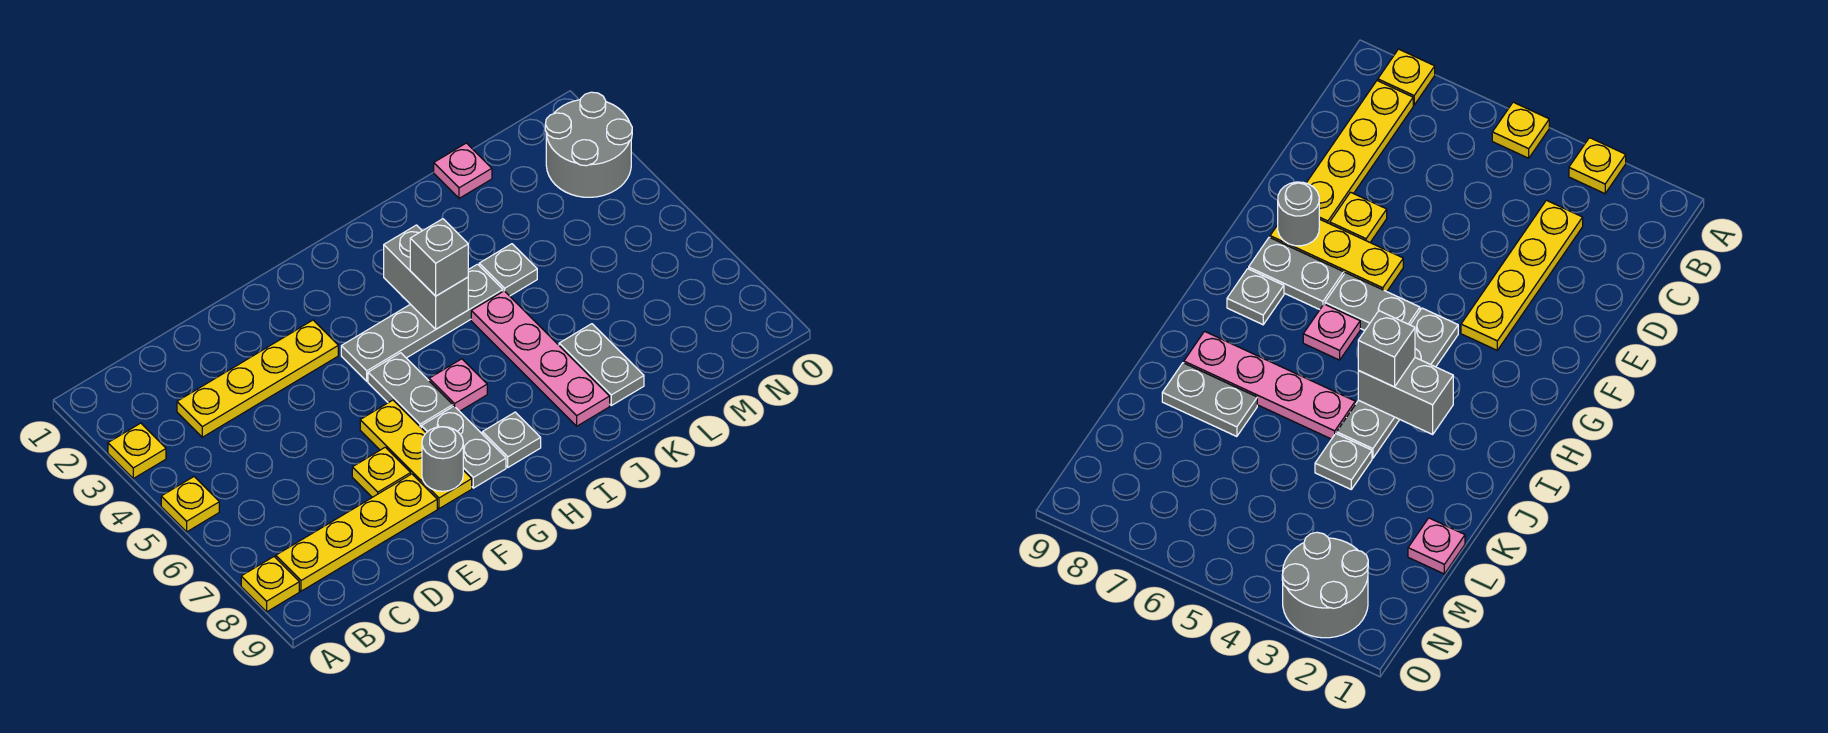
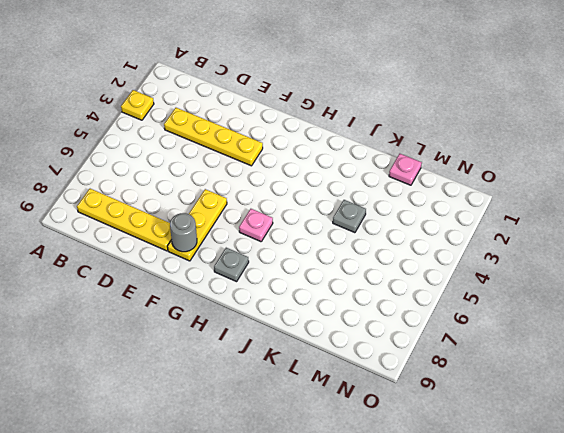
none -> yellow plate A5 level 1
none -> yellow plate A8 level 1
none -> yellow plate E7 level 1

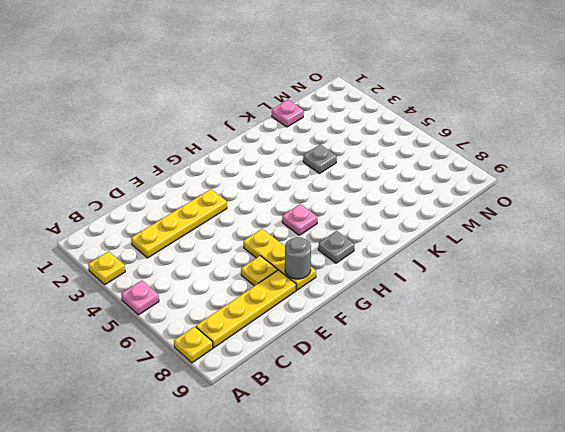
pink plate A5 level 1 -> yellow plate A5 level 1
none -> grey plate G4:J4 level 1
none -> grey plate G5:G6 level 1
none -> grey plate G7:G8 level 1

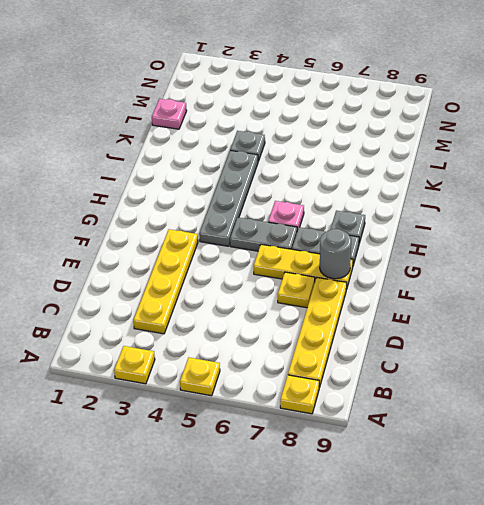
none -> pink plate J5:J8 level 1
none -> grey plate K7:K8 level 1
none -> grey round brick N2:O3 level 1

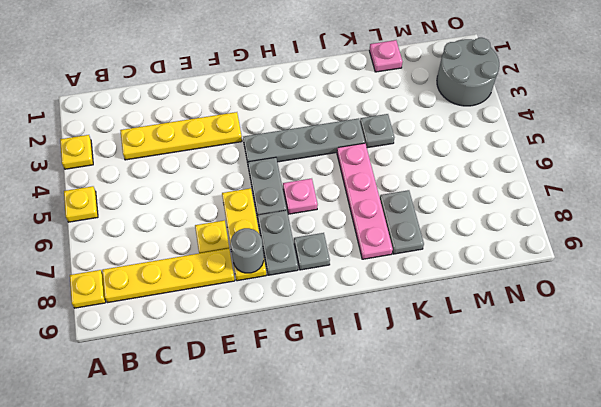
none -> grey brick I3:I4 level 2
none -> grey brick I4 level 3

